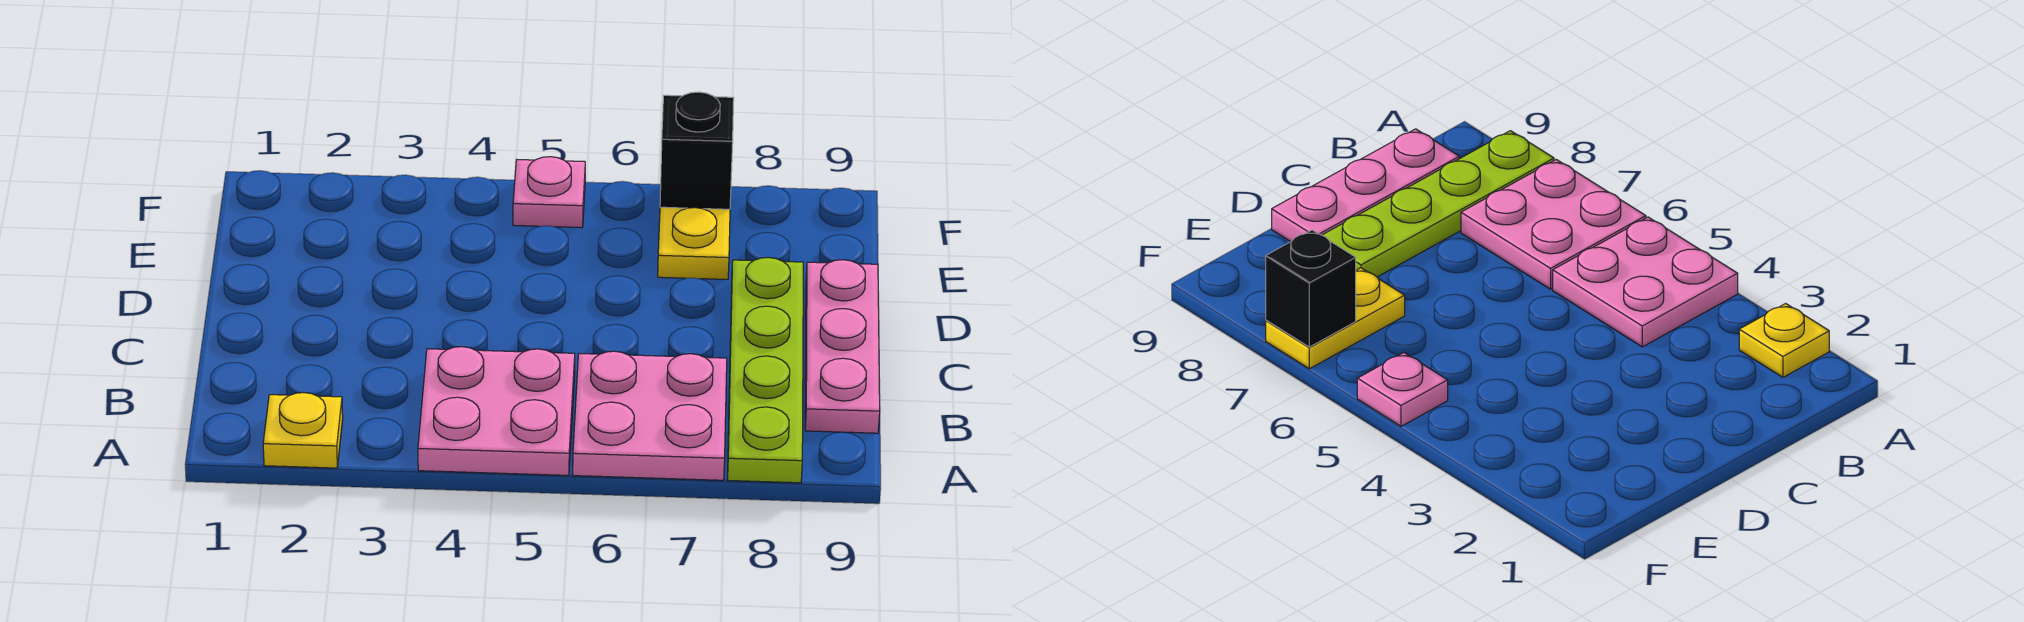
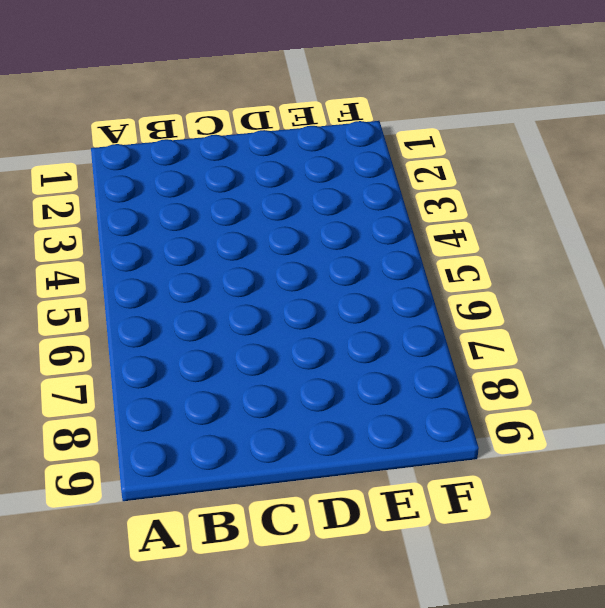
none -> yellow plate A2 level 1
none -> pink plate A4:B5 level 1

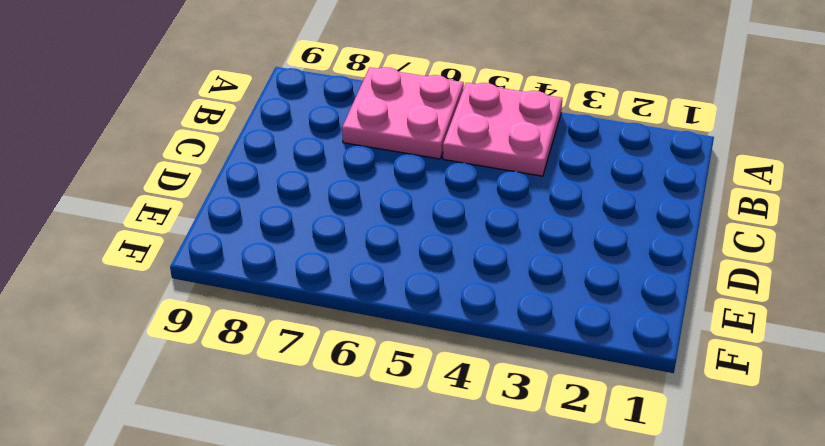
none -> yellow plate A2 level 1
none -> lime plate A8:D8 level 1

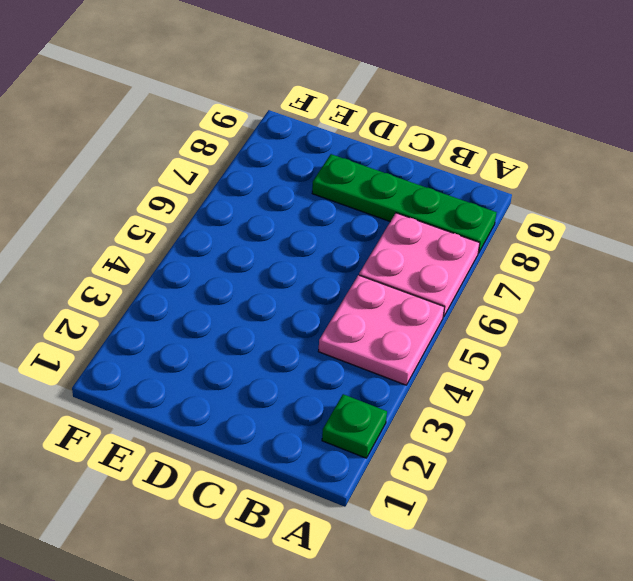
green plate A2 level 1 -> yellow plate A2 level 1
green plate A8:D8 level 1 -> lime plate A8:D8 level 1
none -> pink plate B9:D9 level 1
none -> yellow plate E7:F7 level 1

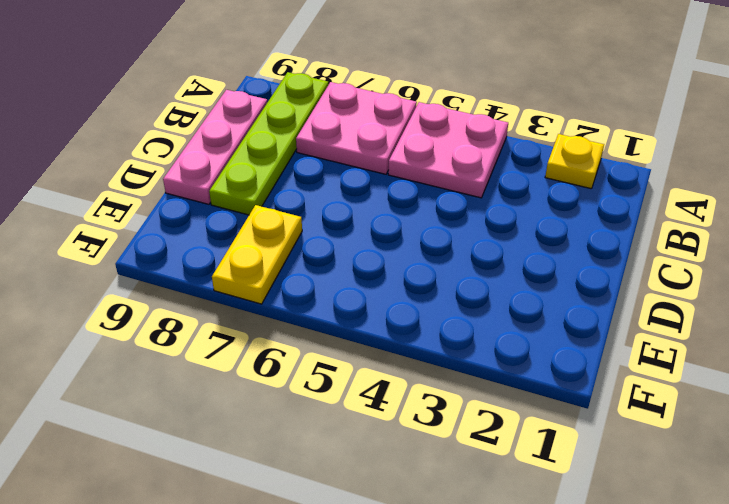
none -> pink plate F5 level 1
none -> black brick F7 level 2

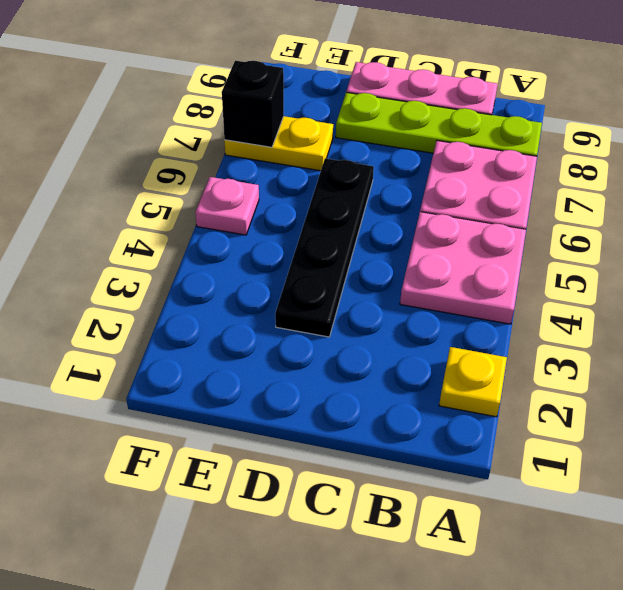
black plate D3:D6 level 1 -> none

